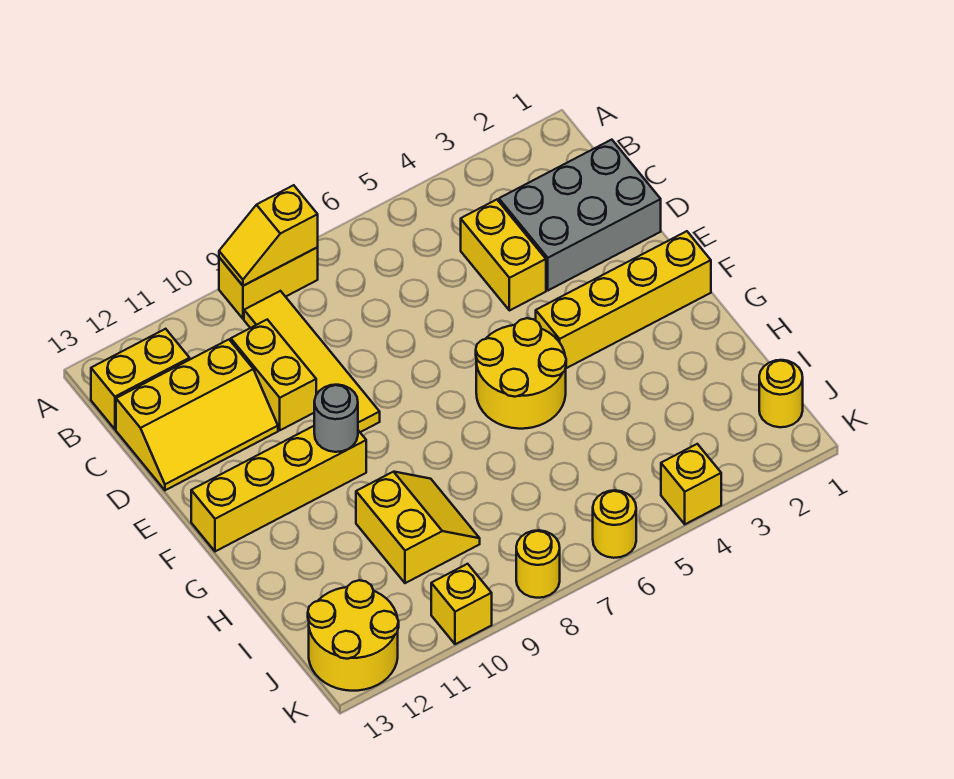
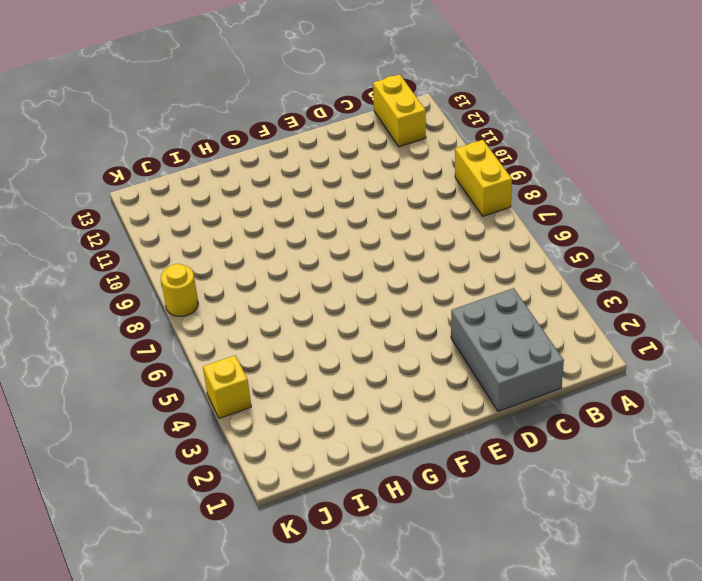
none -> yellow tile B9:E9 level 1
none -> yellow brick C4:D4 level 1
none -> yellow brick C10:D10 level 1

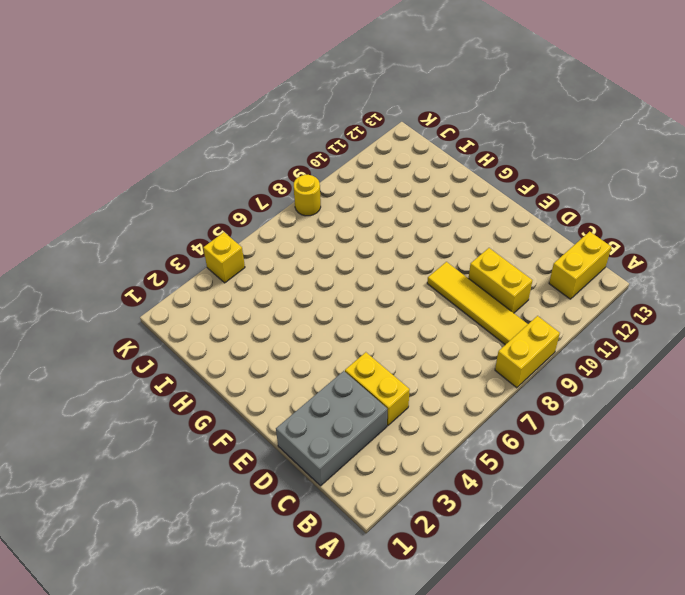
none -> yellow slope C11:D13 level 1 top C
none -> yellow brick F1:F4 level 1
none -> yellow round brick F5:G6 level 1

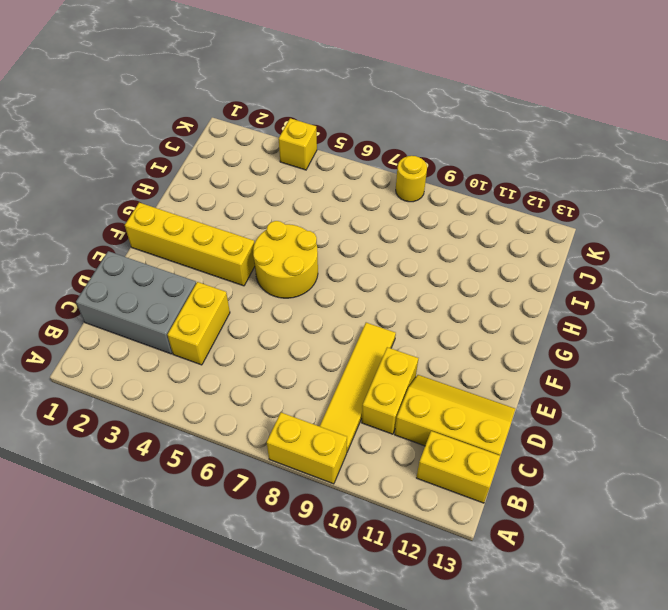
none -> yellow brick F10:F13 level 1
none -> yellow slope H9:I10 level 1 top 10
none -> yellow round brick J1 level 1

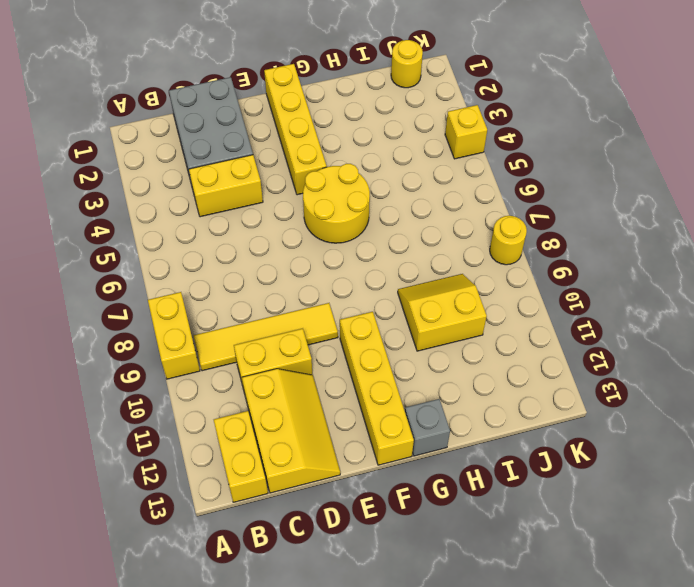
grey brick G13 level 1 -> none
none -> yellow round brick J12:K13 level 1
none -> yellow round brick K6 level 1
none -> yellow brick K10 level 1

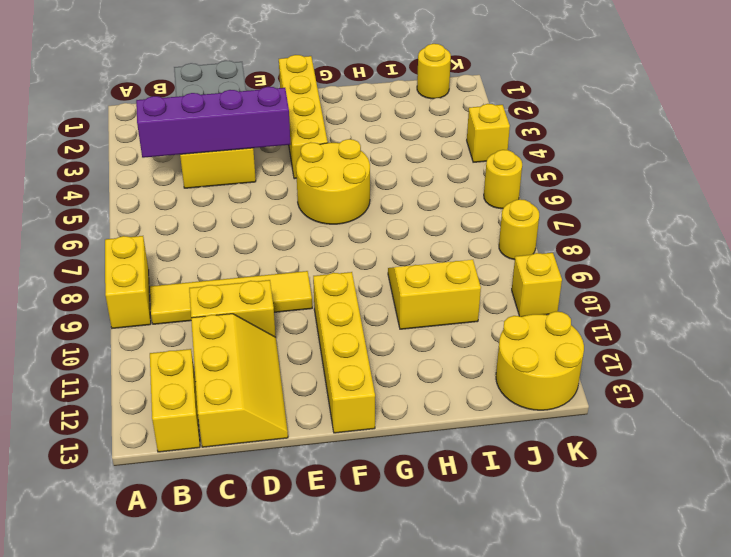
purple brick B4:E4 level 2 -> none
none -> yellow slope A8:A9 level 2 top 8
none -> grey round brick F10 level 2

